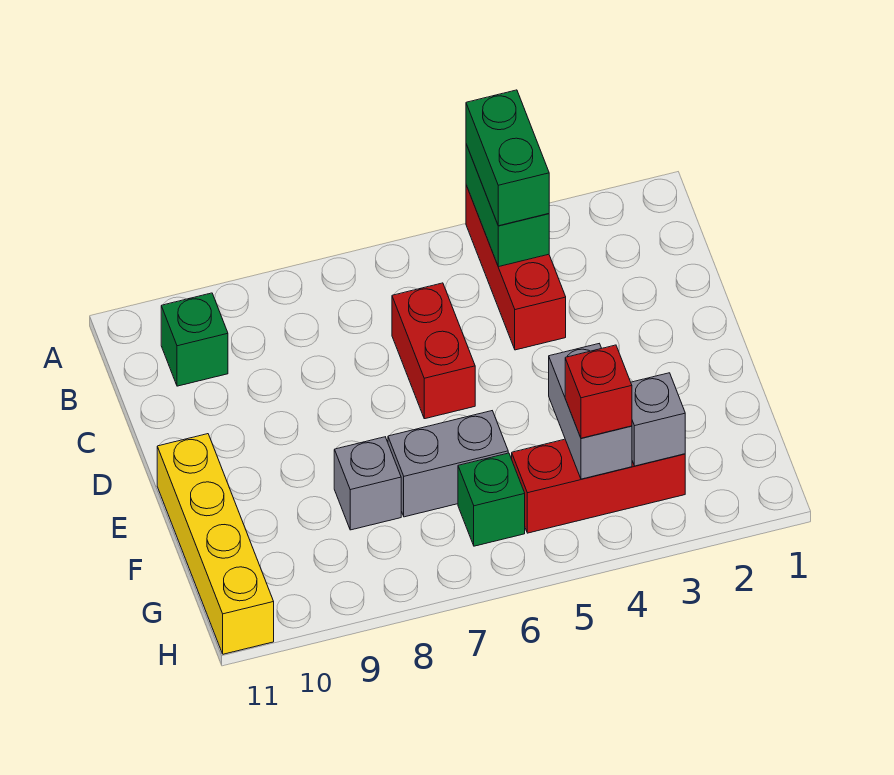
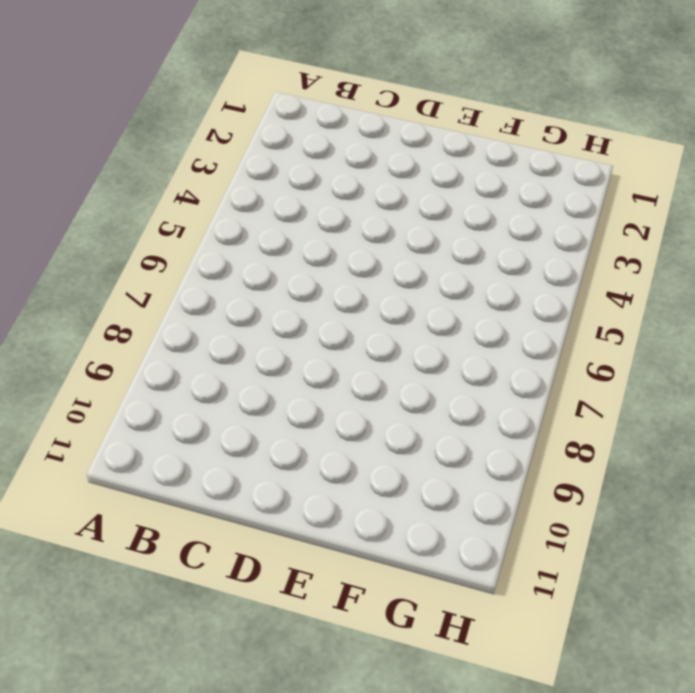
none -> red brick A4:C4 level 1
none -> green brick B10 level 1
none -> red brick C6:D6 level 1

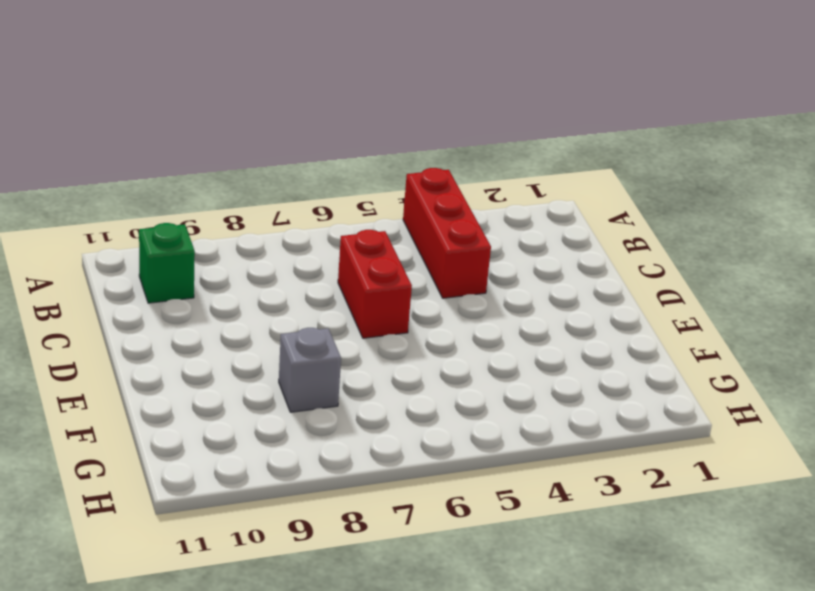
none -> yellow brick E11:H11 level 1
none -> grey brick F6:F7 level 1
none -> red brick G3:G5 level 1

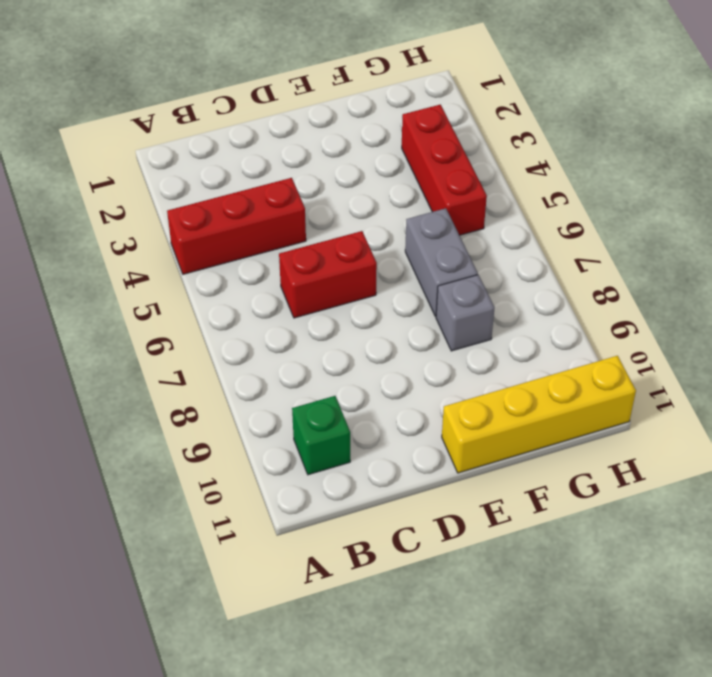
none -> green brick G6 level 1
none -> green brick A4:B4 level 2
none -> grey brick F4:G4 level 2

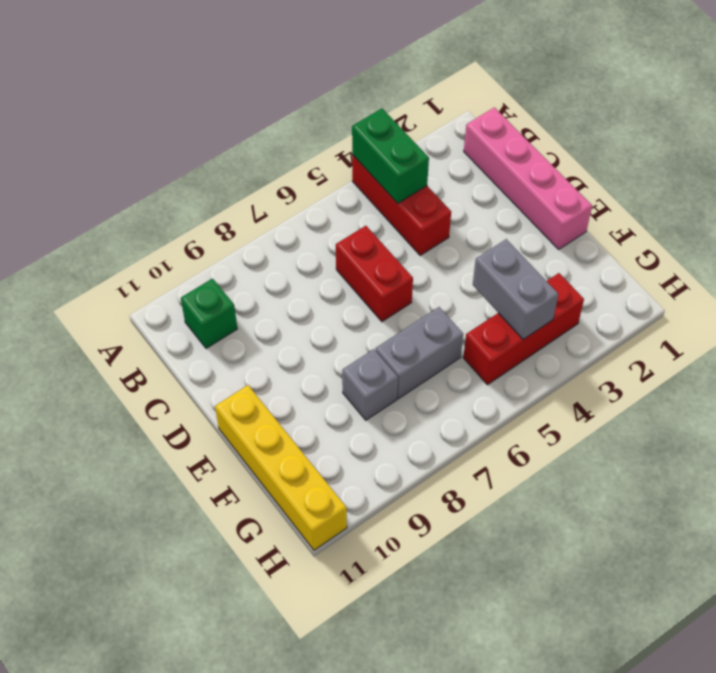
pink brick B1:E1 level 1 -> none
none -> green brick G6 level 1
none -> grey brick G3 level 2
none -> green brick A4:B4 level 3

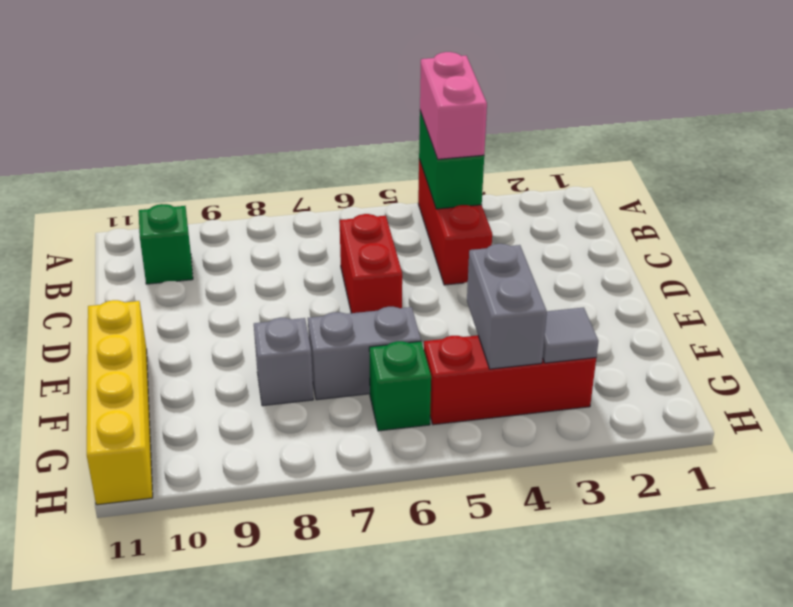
pink brick A4:B4 level 3 -> green brick A4:B4 level 3
grey tile G3 level 2 -> grey brick G3 level 2
none -> red brick G4 level 3

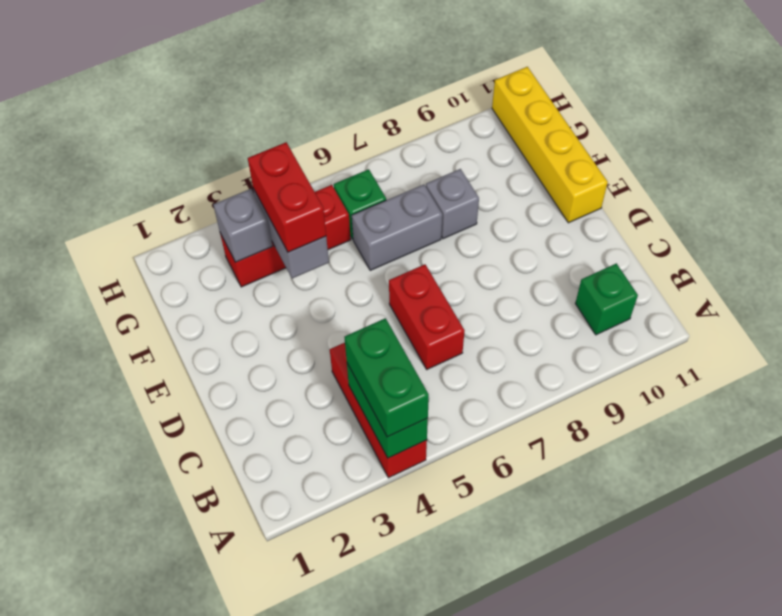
red brick F4:G4 level 3 -> red brick G4 level 3

